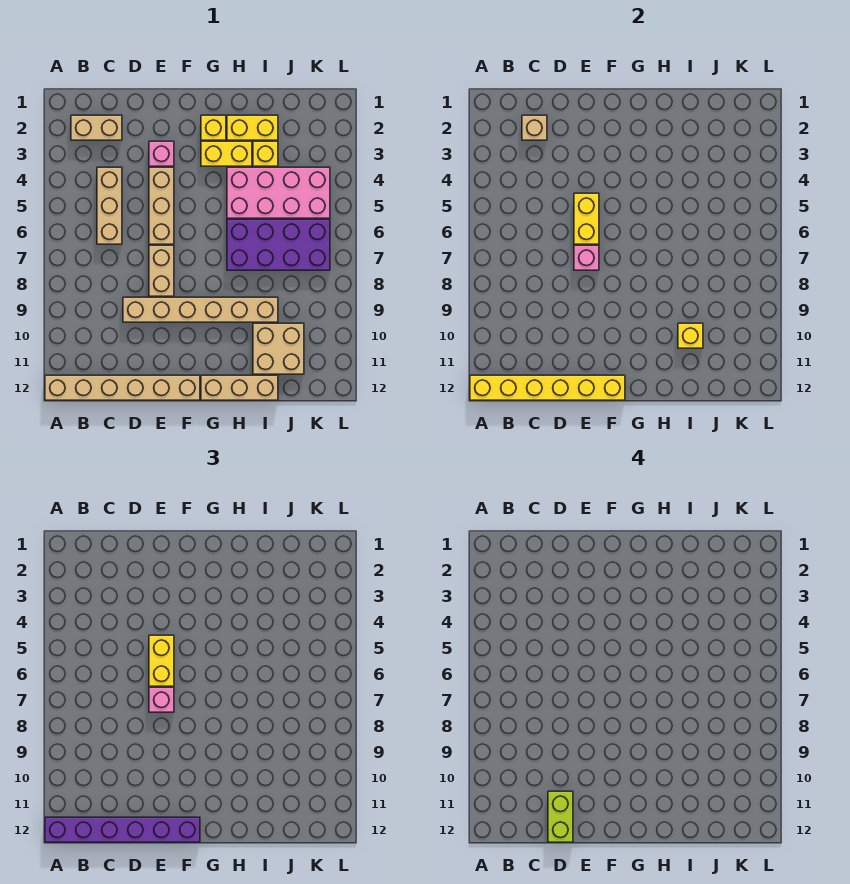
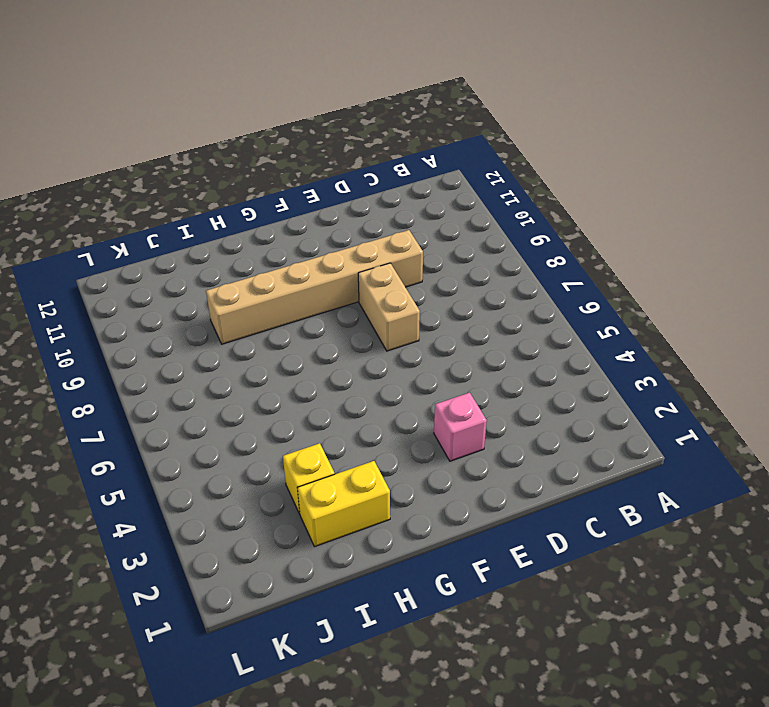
none -> tan brick A12:F12 level 1
none -> tan brick B2:C2 level 1
none -> tan brick C4:C6 level 1

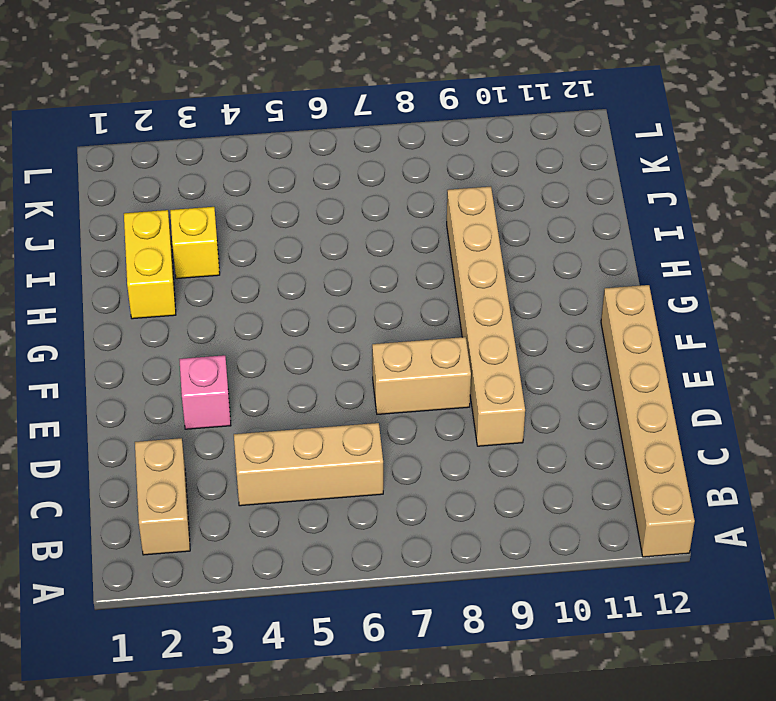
none -> tan brick E4:E6 level 1
none -> yellow brick G2 level 1
none -> yellow brick G3:H3 level 1

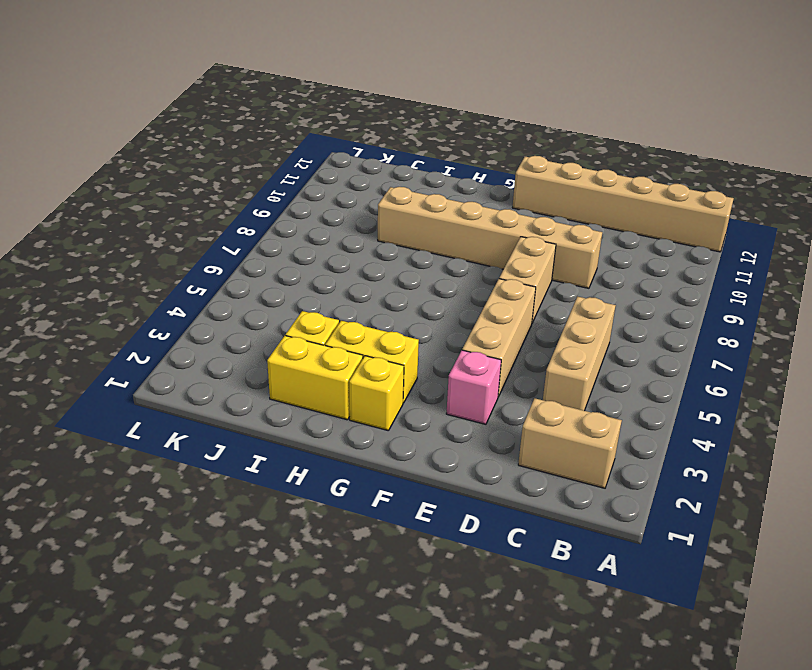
none -> tan brick G12:I12 level 1
none -> pink brick H4:K5 level 1
none -> purple brick H6:K7 level 1

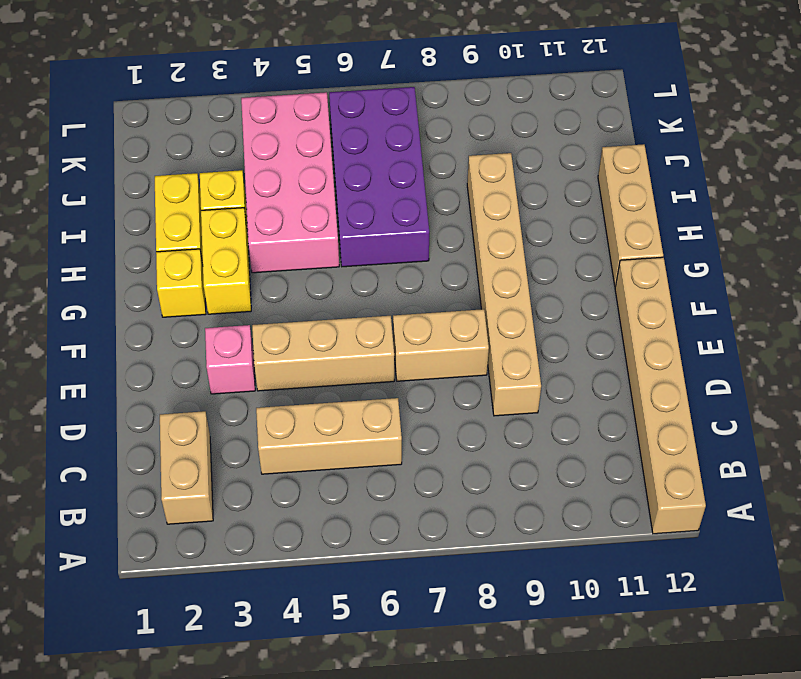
none -> tan brick I10:J11 level 1
none -> yellow brick A12:F12 level 2
none -> tan brick C2 level 2

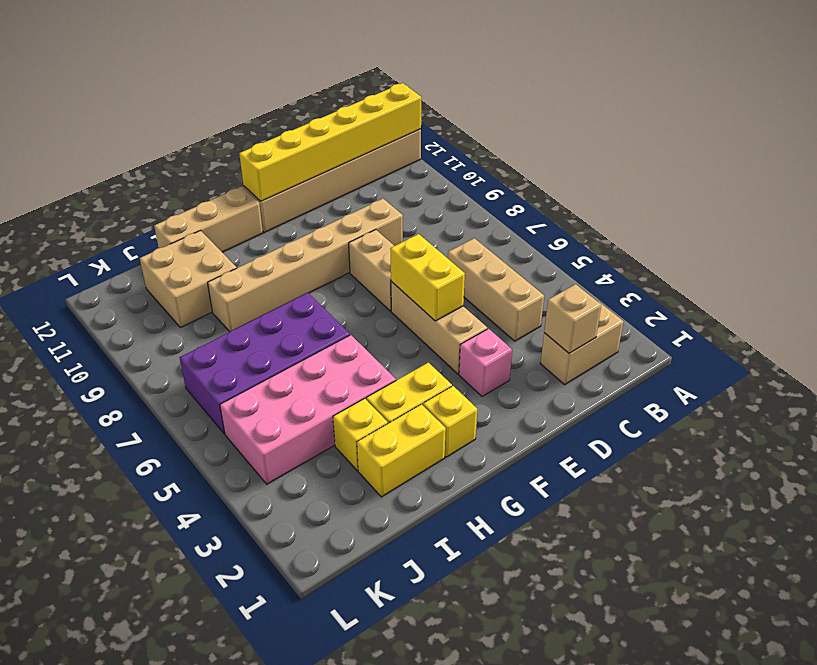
none -> pink brick E7 level 2
none -> yellow brick I10 level 2
none -> purple brick A12:F12 level 3

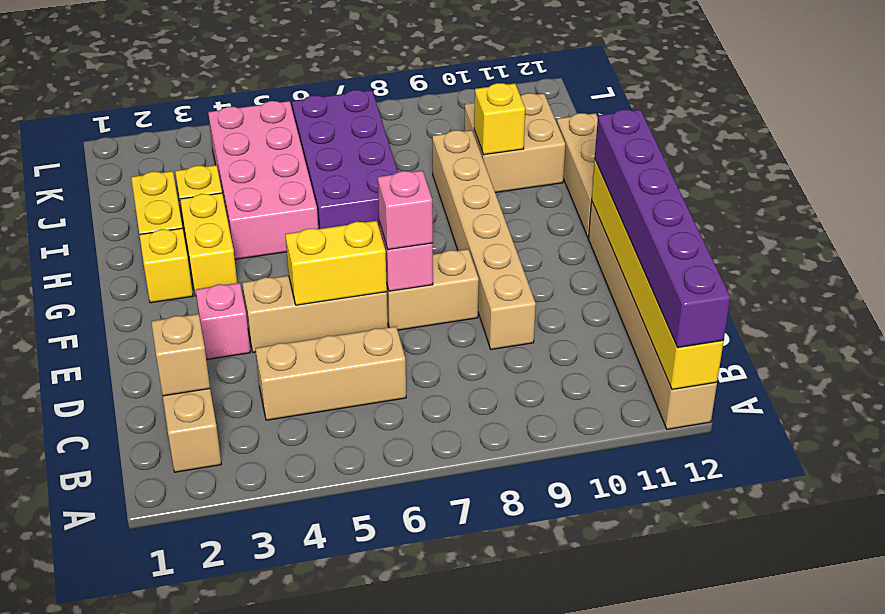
none -> yellow brick E5:E6 level 3
none -> lime brick D11:D12 level 4

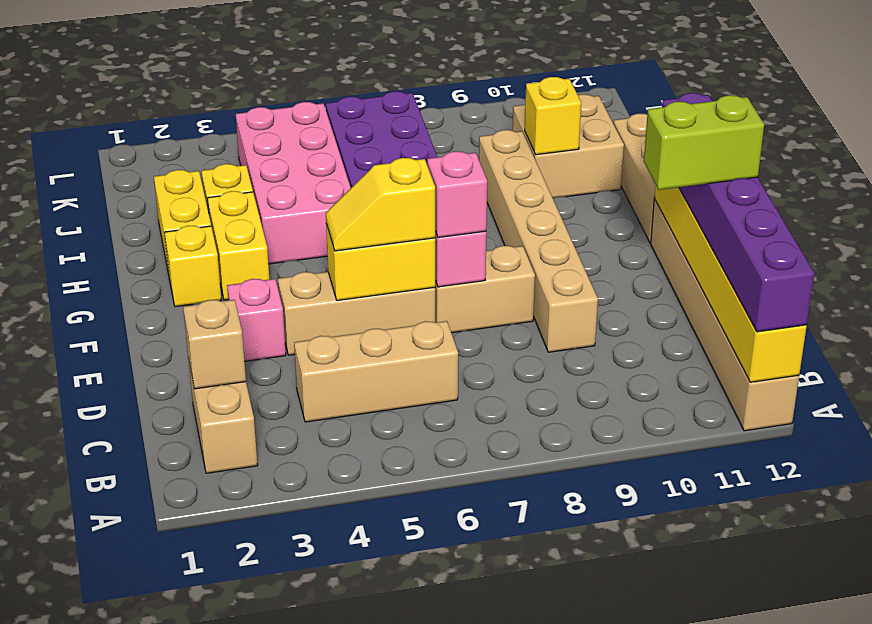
yellow slope E5:E6 level 3 top 6 -> yellow brick E5:E6 level 3

